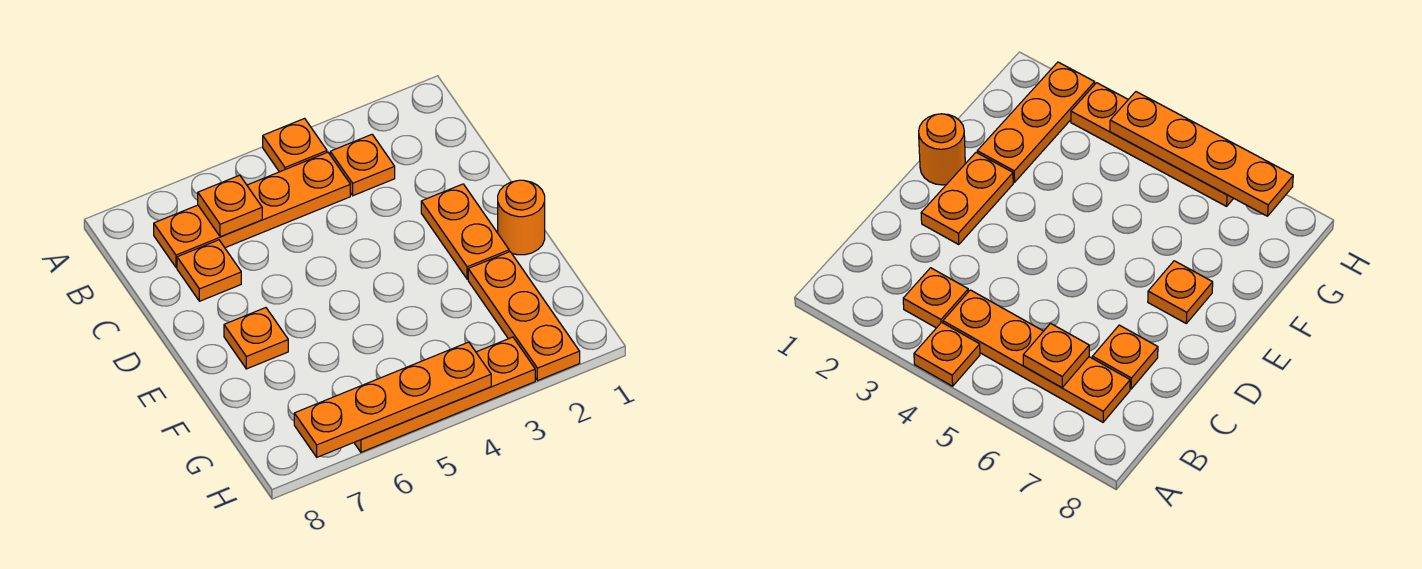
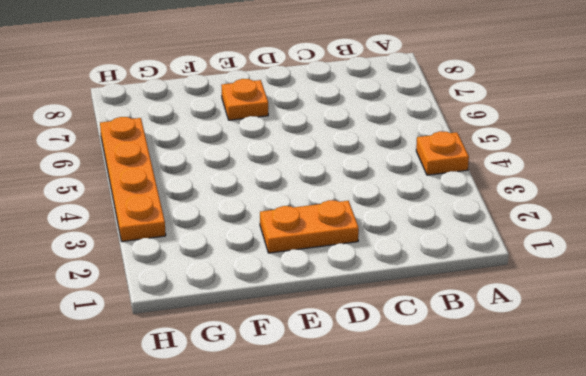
none -> orange plate B3 level 1
none -> orange plate B4:B7 level 1

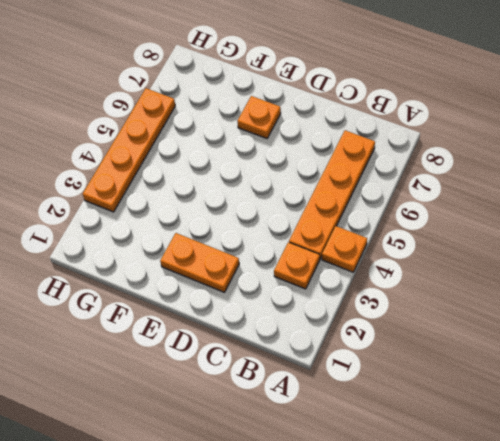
none -> orange plate C7 level 1
none -> orange round brick E1 level 1

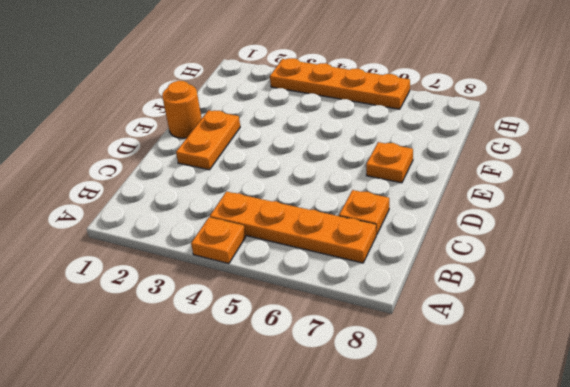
none -> orange plate B3 level 1
none -> orange plate F2:H2 level 1

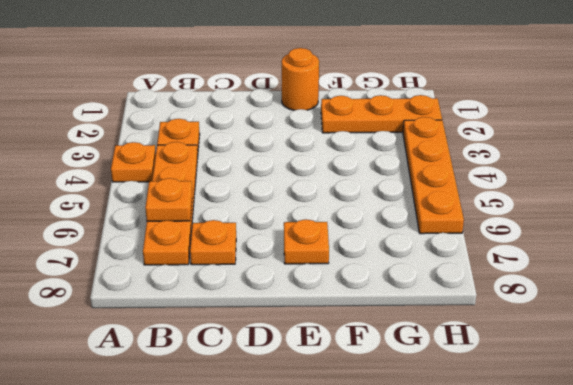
none -> orange plate D2:E2 level 1
none -> orange plate H4:H7 level 2

